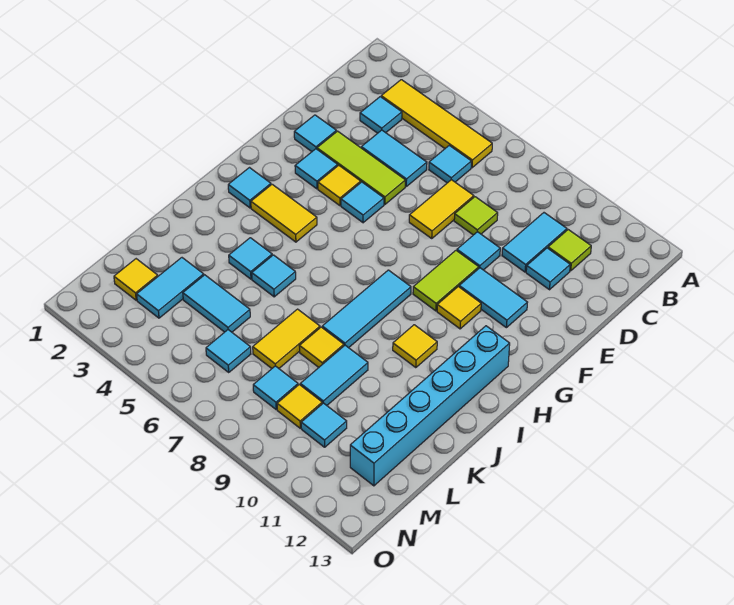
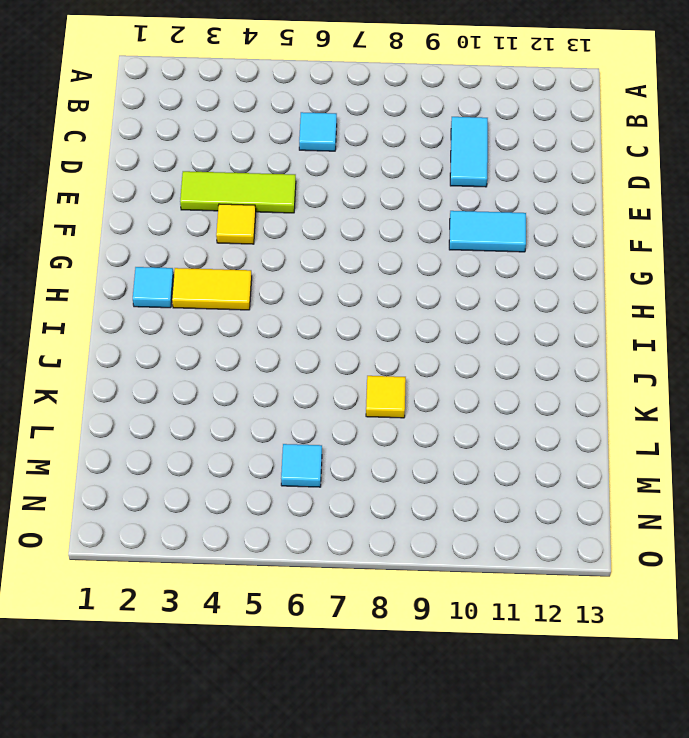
none -> yellow tile B3:B6 level 1
none -> cyan tile C3 level 1
none -> lime tile C11 level 1
none -> cyan tile D4:D5 level 1

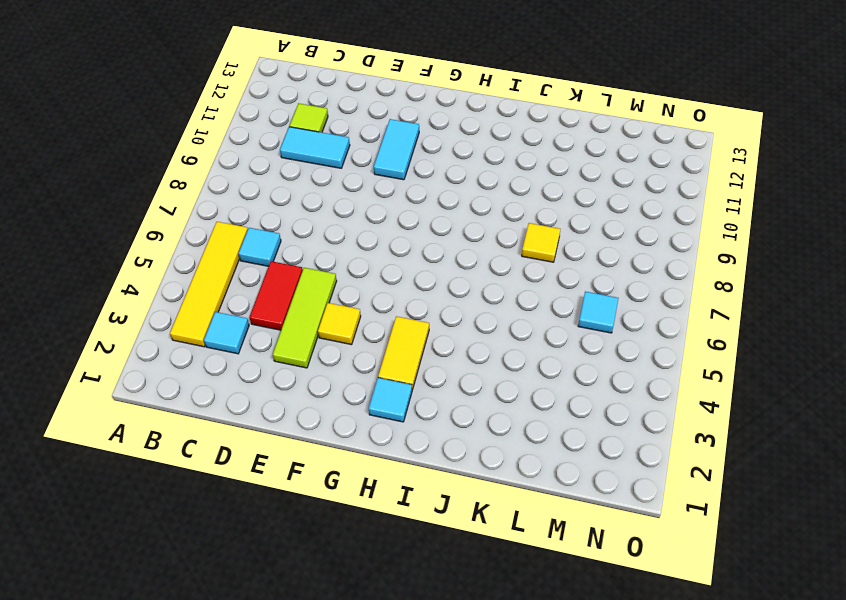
red tile D4:D5 level 1 -> cyan tile D4:D5 level 1
none -> yellow tile D7:E7 level 1
none -> lime tile D8 level 1
none -> cyan tile D11 level 1
none -> cyan tile E2 level 1

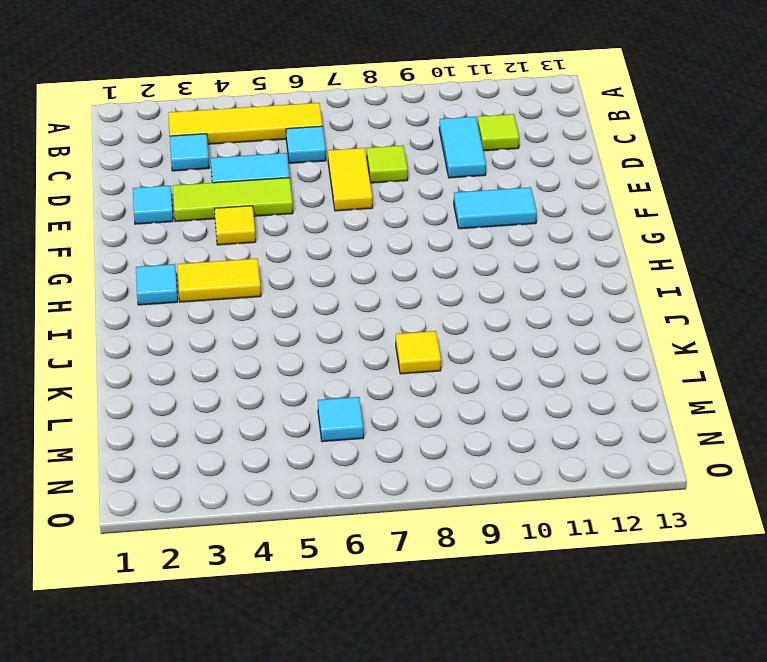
none -> cyan tile D11 level 1
none -> cyan tile E9 level 1
none -> cyan tile F3 level 1
none -> cyan tile F5 level 1

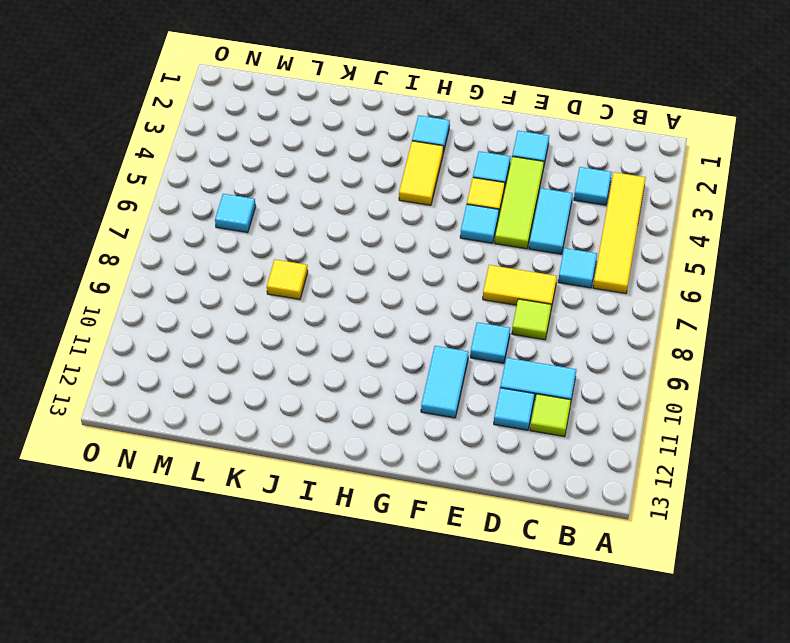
none -> lime tile F9:G9 level 1
none -> yellow tile G10 level 1
none -> cyan tile H8:J8 level 1
none -> cyan brick H12:M12 level 1

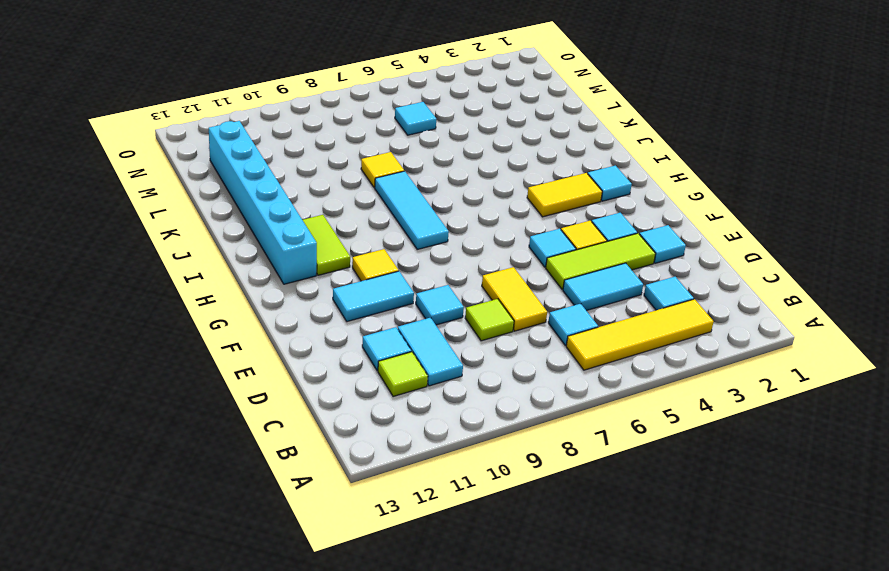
lime tile H11:I11 level 1 -> lime tile F9:G9 level 1
none -> yellow tile I10 level 1
none -> cyan tile J4 level 1
none -> cyan tile J5 level 1
none -> yellow tile K7:L7 level 1

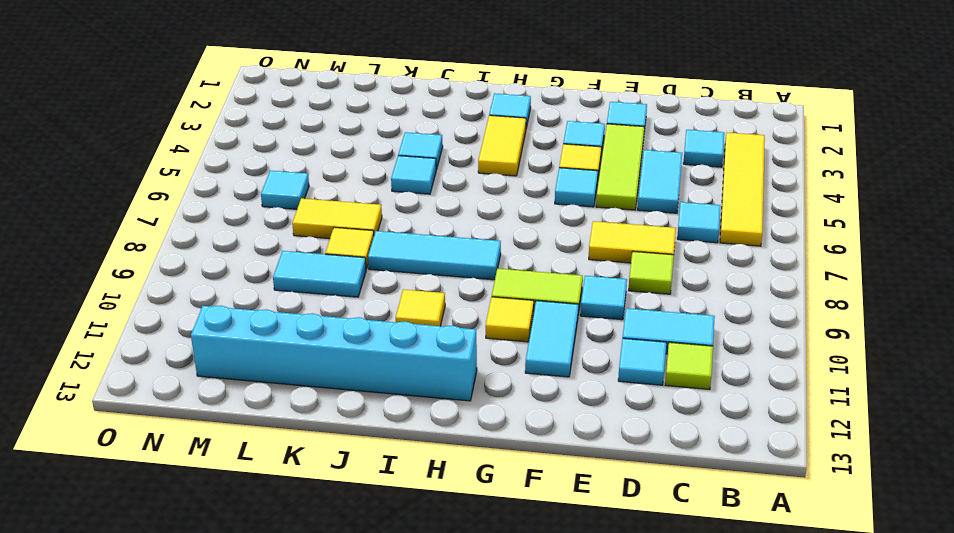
none -> cyan tile L3:M3 level 1
none -> cyan tile L4:L5 level 1
none -> yellow tile M2 level 1
none -> cyan tile M8 level 1

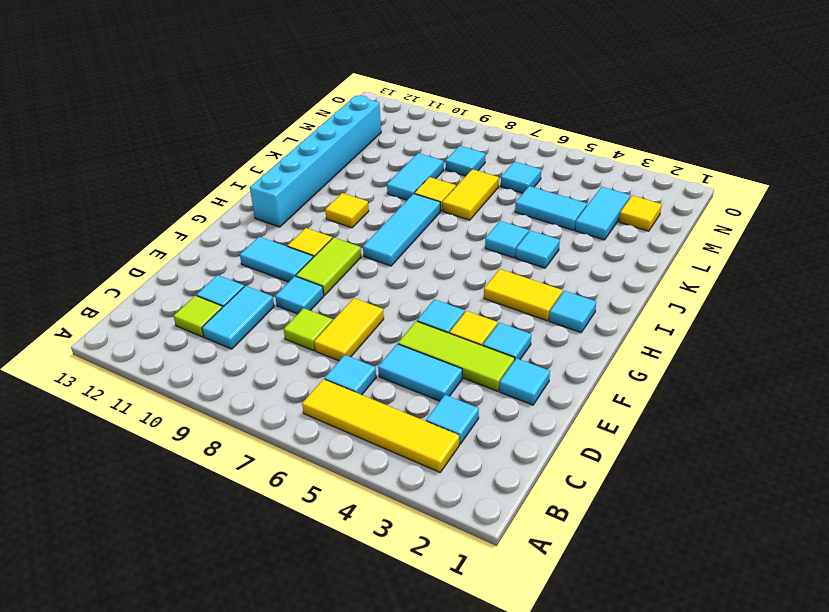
none -> yellow tile M9 level 1
none -> cyan tile M10 level 1

